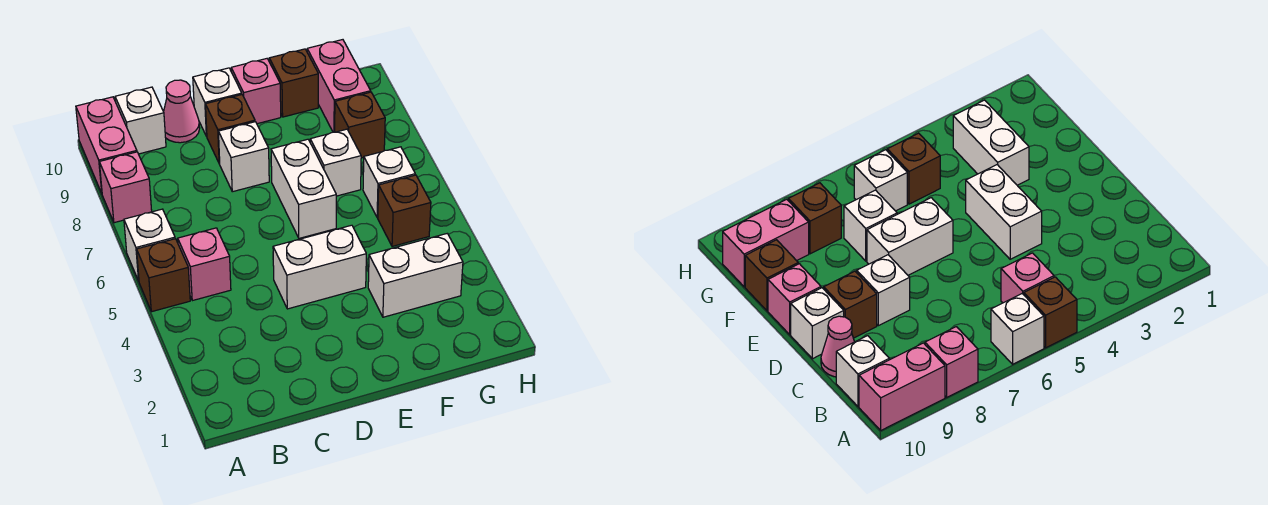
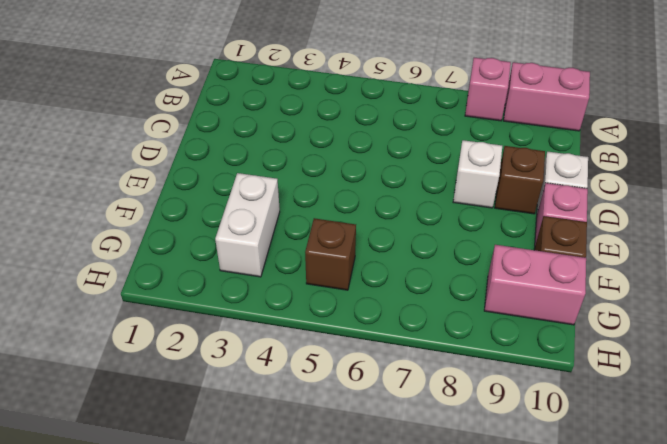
none -> brown brick A5 level 1
none -> white brick A6 level 1
none -> pink brick B5 level 1

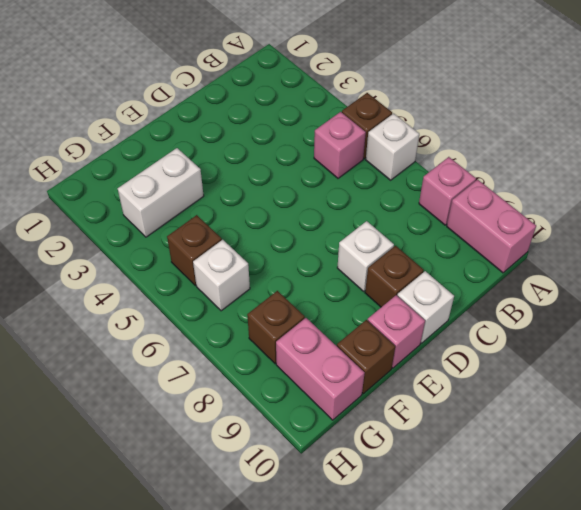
none -> white brick B10 level 1
none -> pink cone C10 level 1
none -> white brick D4:E4 level 1

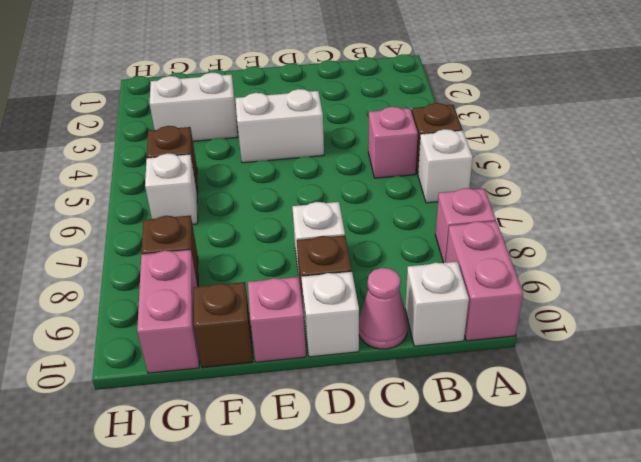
none -> white brick E6:E7 level 1
none -> white brick F7 level 1

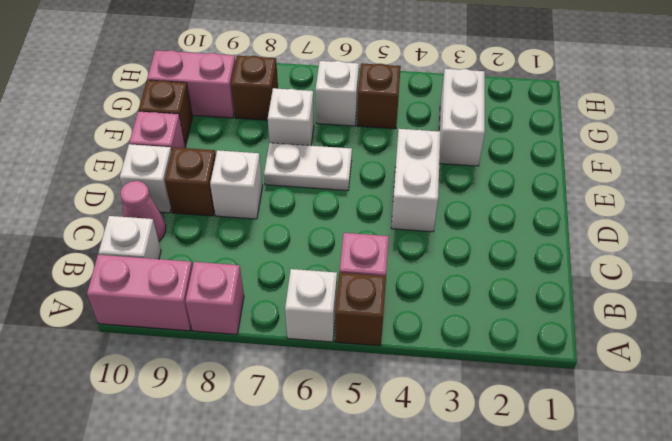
white plate E6:E7 level 1 -> white brick E6:E7 level 1

